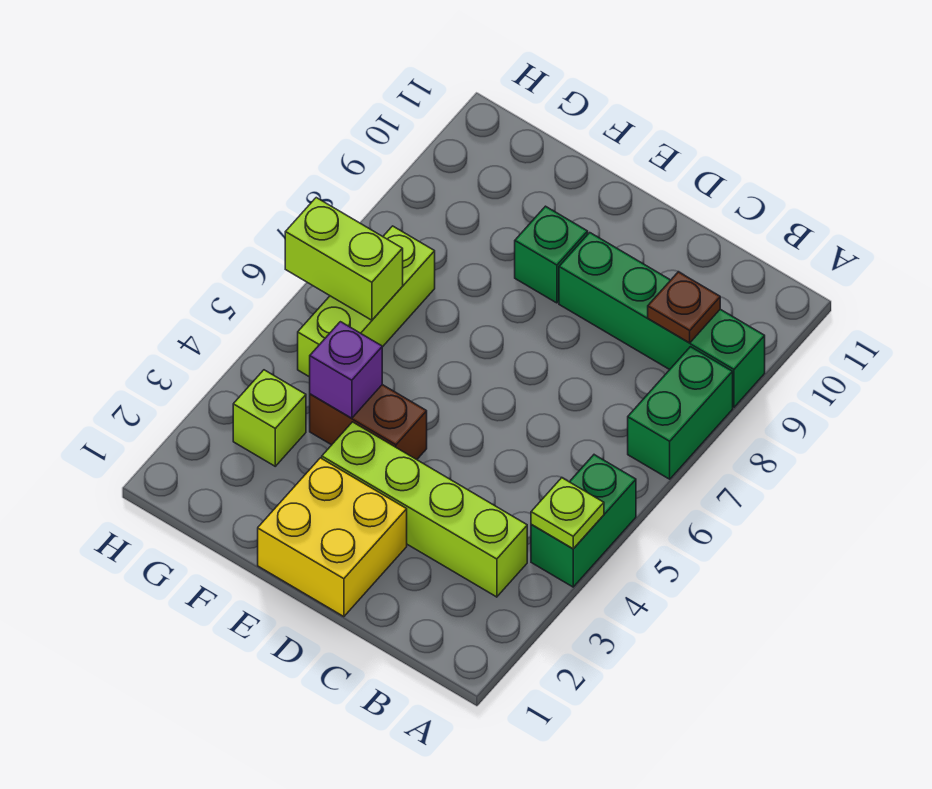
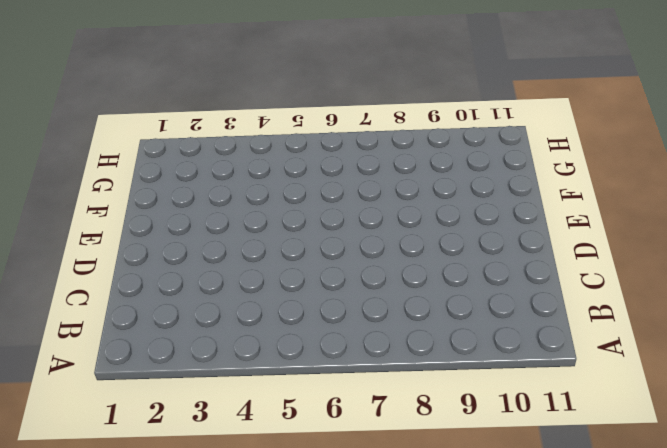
none -> green brick A4:A5 level 1
none -> green brick A7:A8 level 1
none -> green brick A9:D9 level 1

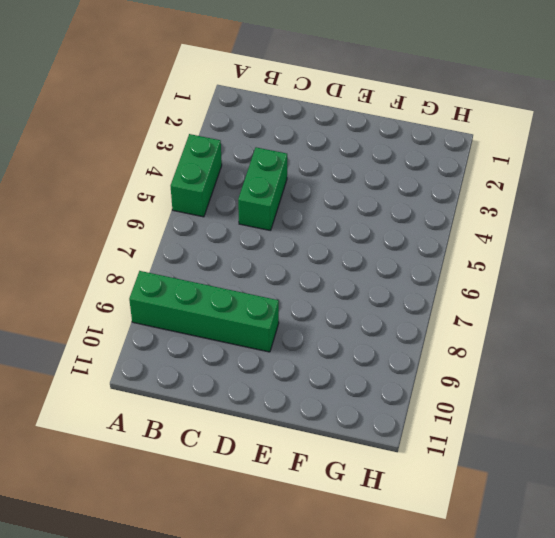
green brick C4:C5 level 1 -> green brick A7:A8 level 1
none -> lime brick B3:E3 level 1
none -> yellow brick D1:E2 level 1
none -> brown brick E4:F4 level 1

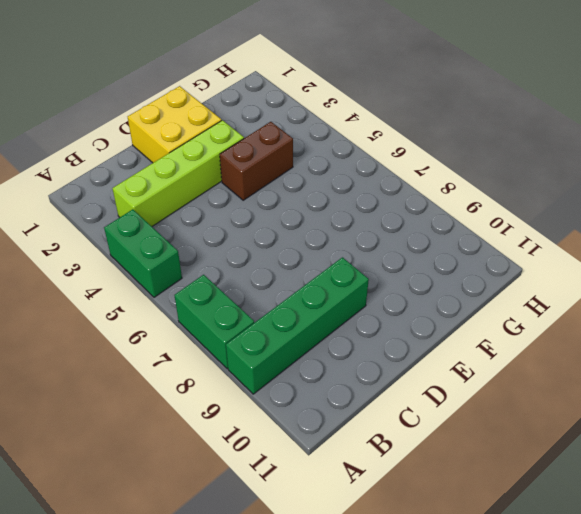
none -> green brick E9 level 1
none -> lime brick G3 level 1
none -> lime brick G5:G7 level 1

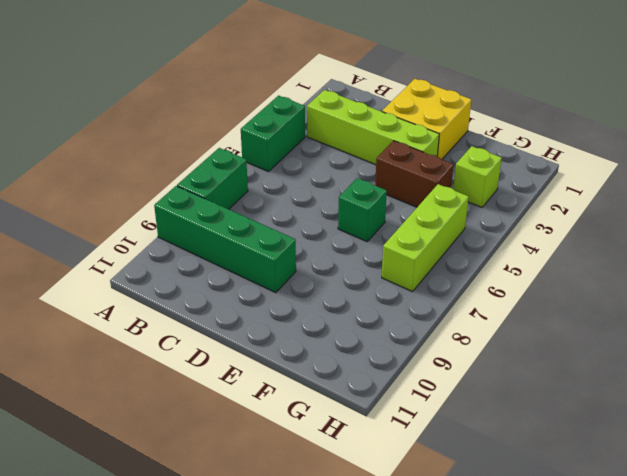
green brick E6 level 1 -> green brick E9 level 1
none -> lime plate A4 level 2
none -> brown plate B9 level 2
none -> purple brick F4 level 2

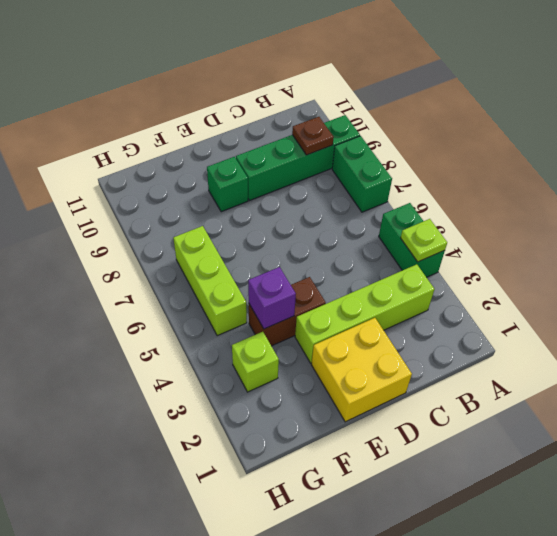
none -> lime brick G6:H6 level 2

